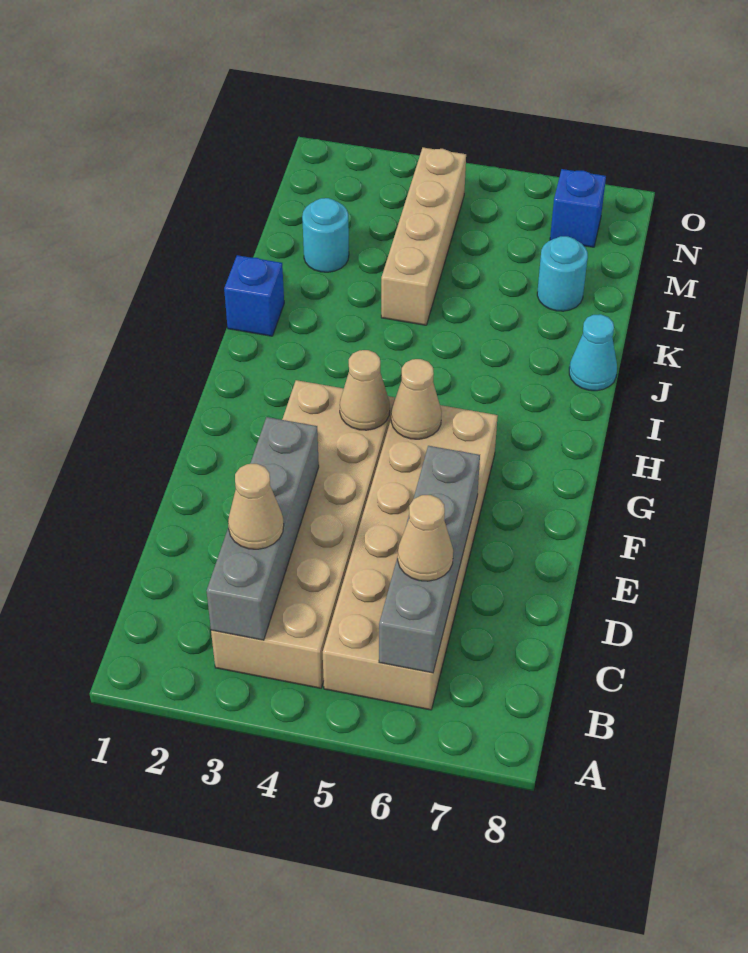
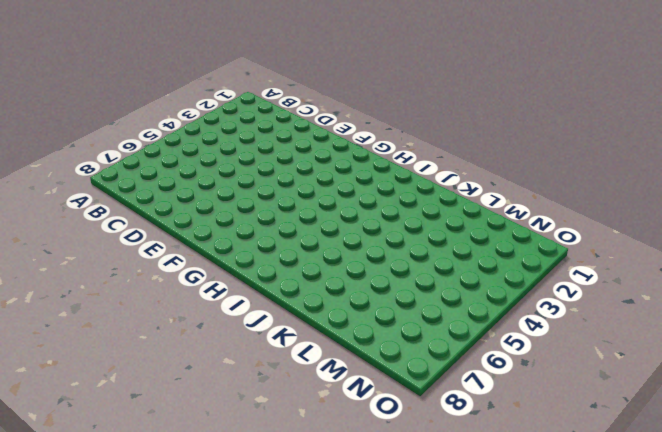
none -> tan brick B3:G4 level 1
none -> tan brick B5:G6 level 1
none -> blue brick J1 level 1

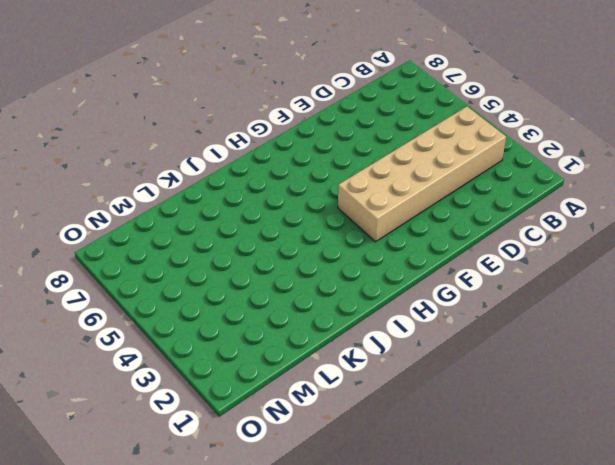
none -> tan brick B5:G6 level 1
none -> blue brick J1 level 1
none -> cyan cone J8 level 1

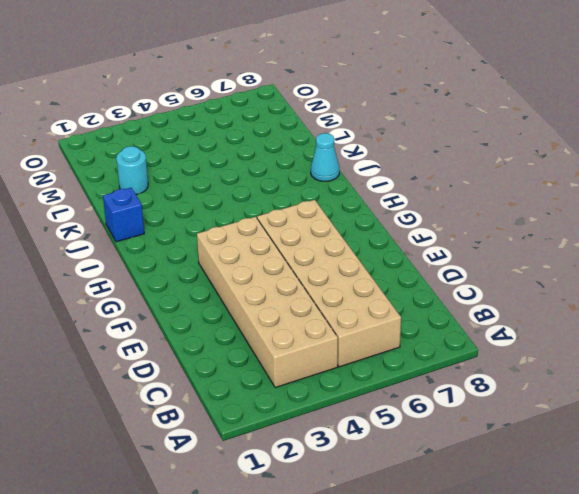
none -> tan brick K4:N4 level 1
none -> cyan round brick L7 level 1
none -> blue brick N7 level 1

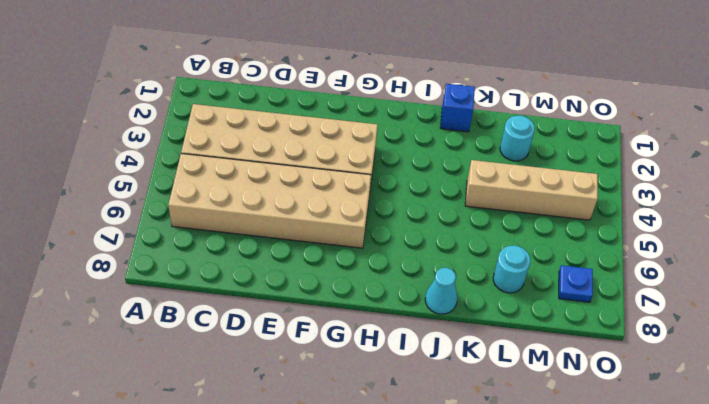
blue plate N7 level 1 -> blue brick N7 level 1
none -> grey brick B3:E3 level 2
none -> grey brick B6:E6 level 2
none -> tan cone G4 level 2

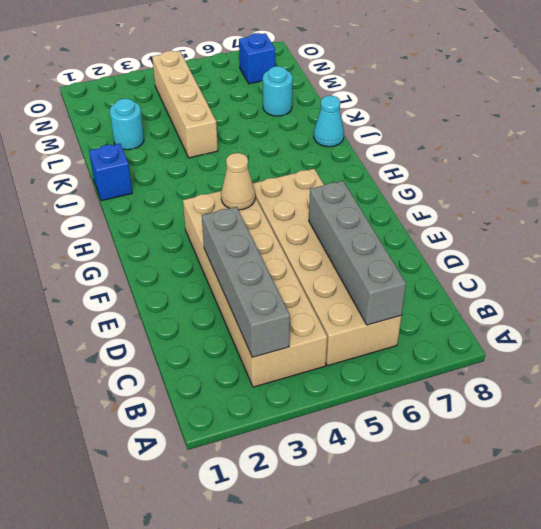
none -> tan cone G5 level 2
none -> tan cone C3 level 3
none -> tan cone C6 level 3

